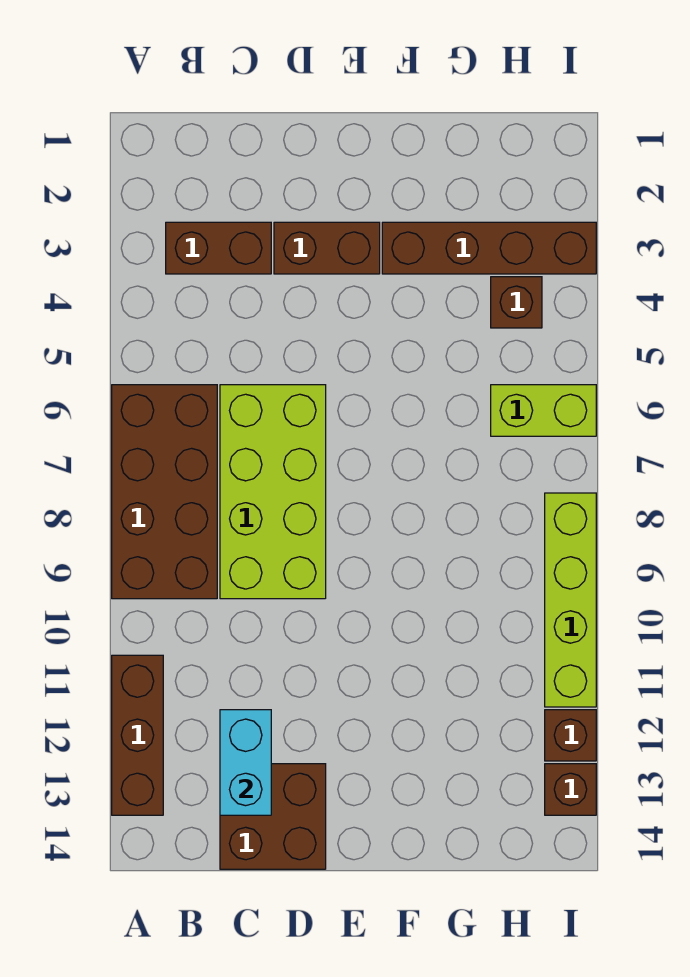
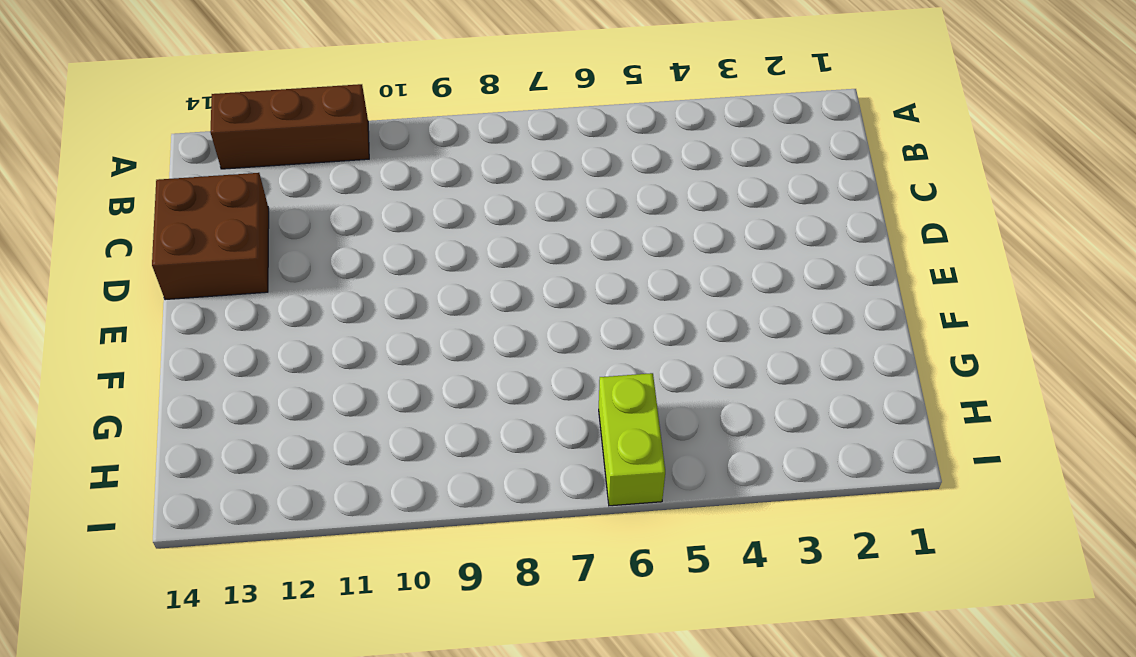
none -> brown brick A6:B9 level 1
none -> brown brick B3:C3 level 1
none -> lime brick C6:D9 level 1

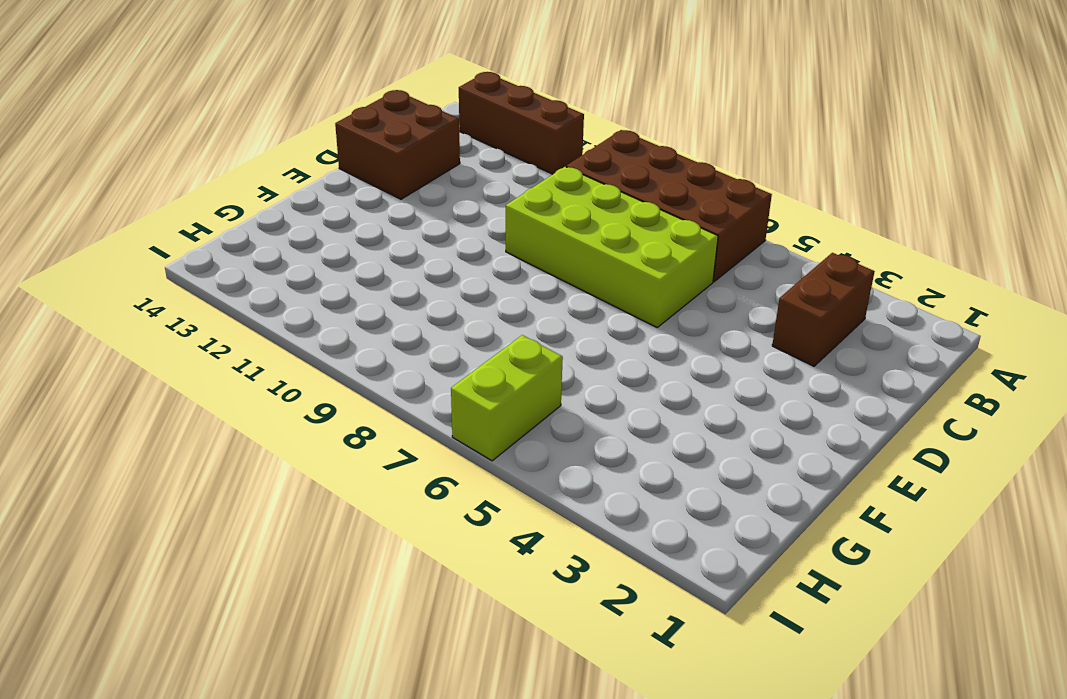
none -> brown brick D3:E3 level 1
none -> brown brick F3:I3 level 1
none -> brown brick H4 level 1

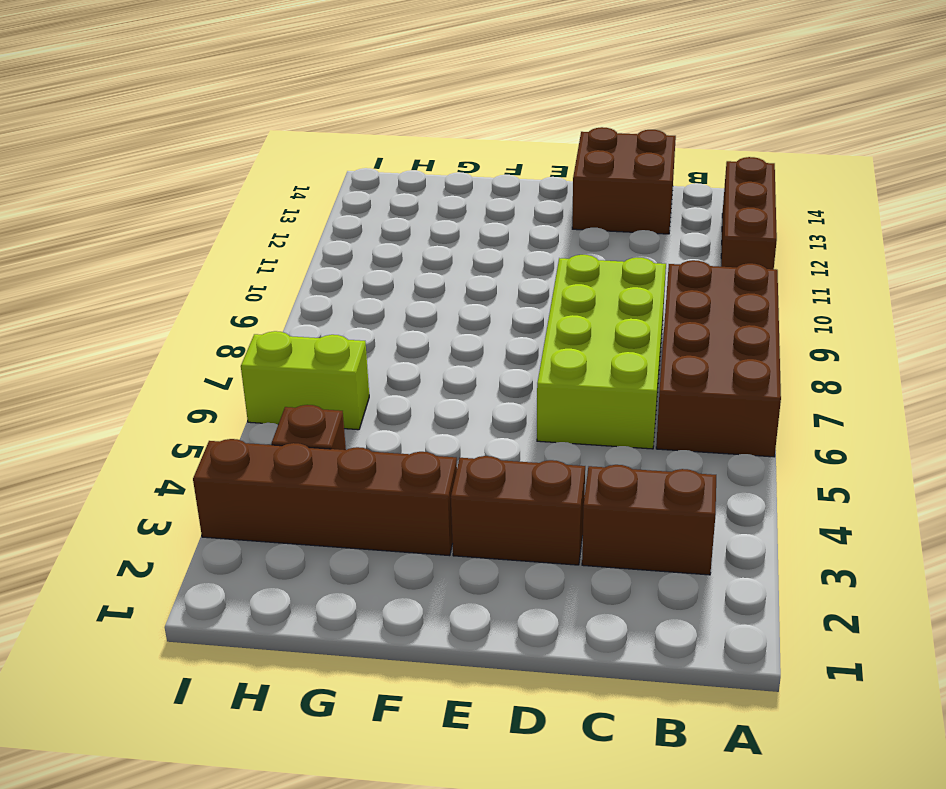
none -> lime brick I8:I11 level 1
none -> brown brick I12 level 1
none -> brown brick I13 level 1

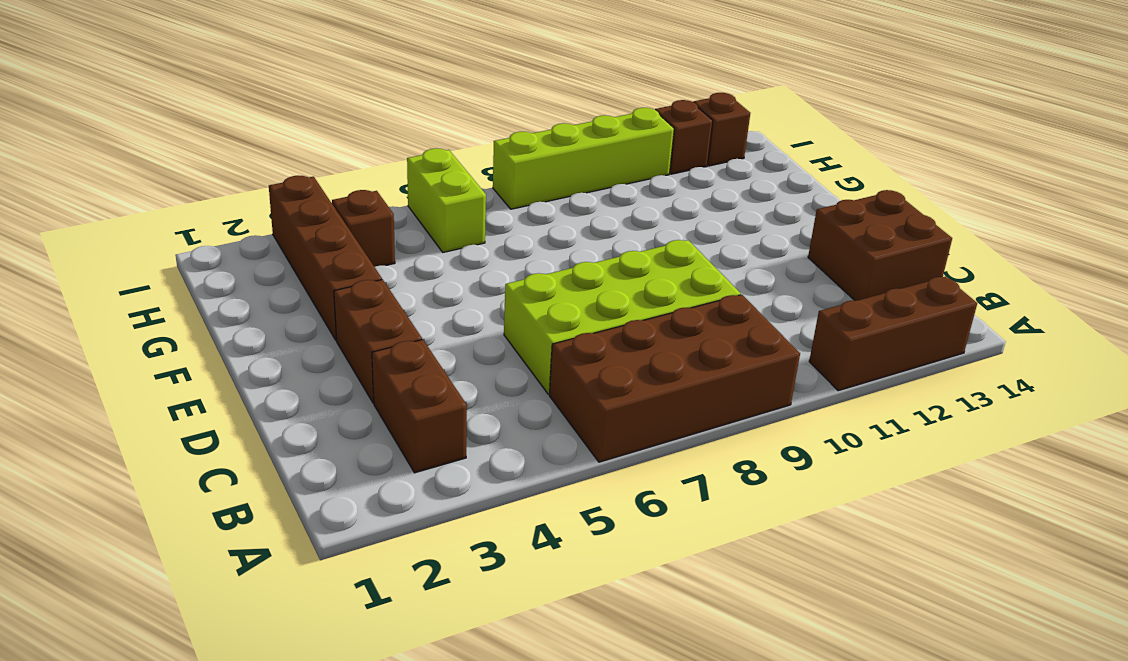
none -> cyan brick C12:C13 level 2

